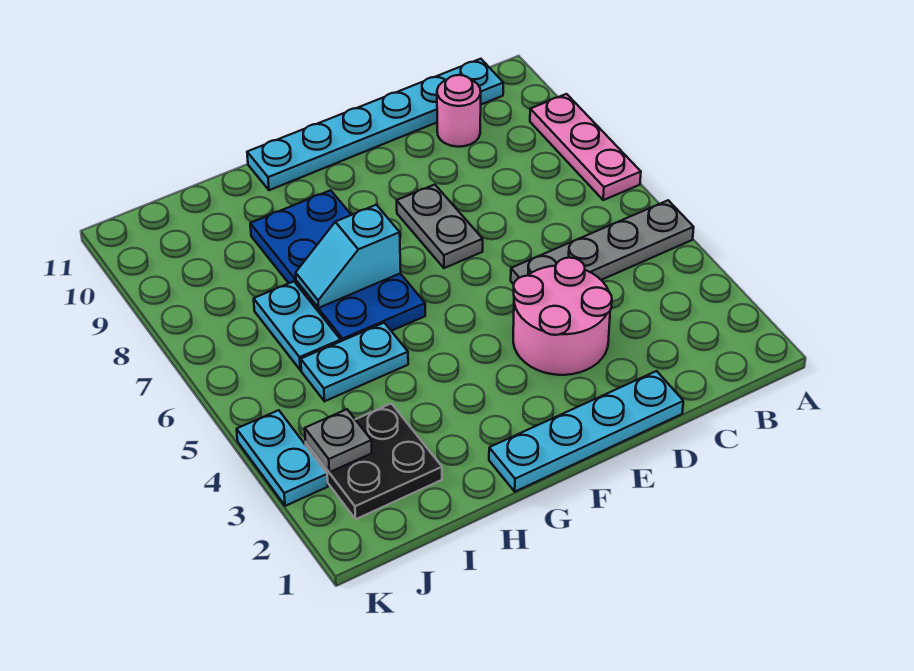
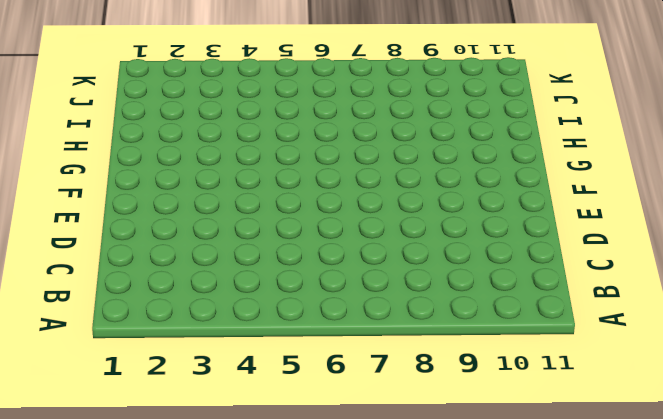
none -> grey plate A5:D5 level 1
none -> pink plate A7:A9 level 1
none -> cyan plate B11:G11 level 1

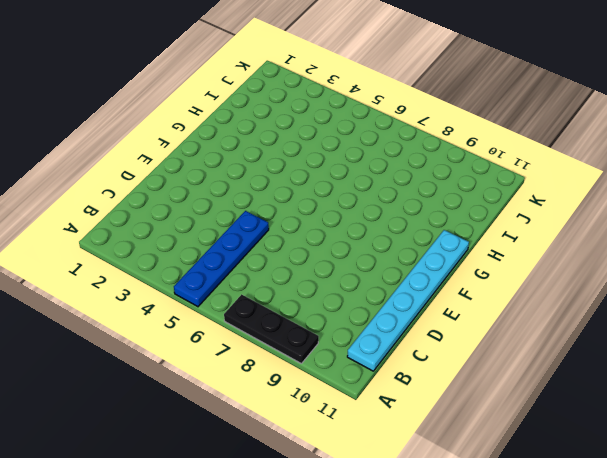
blue plate A5:D5 level 1 -> grey plate A5:D5 level 1
black plate A7:A9 level 1 -> pink plate A7:A9 level 1
none -> pink round brick C10 level 1
none -> cyan plate D1:G1 level 1
none -> pink round brick D3:E4 level 1

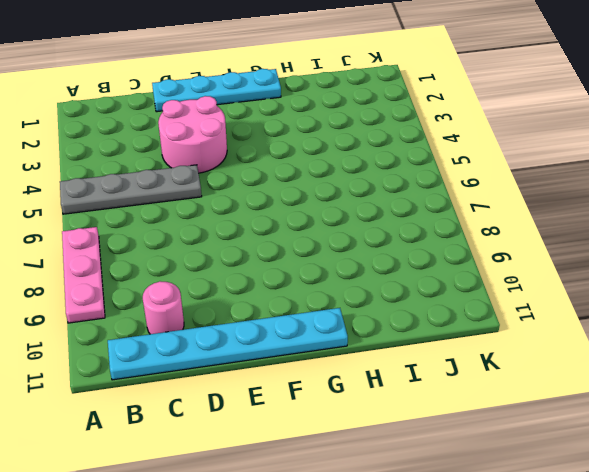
none -> grey plate E7:E8 level 1
none -> blue plate G6:H9 level 1
none -> cyan plate H5:I5 level 1

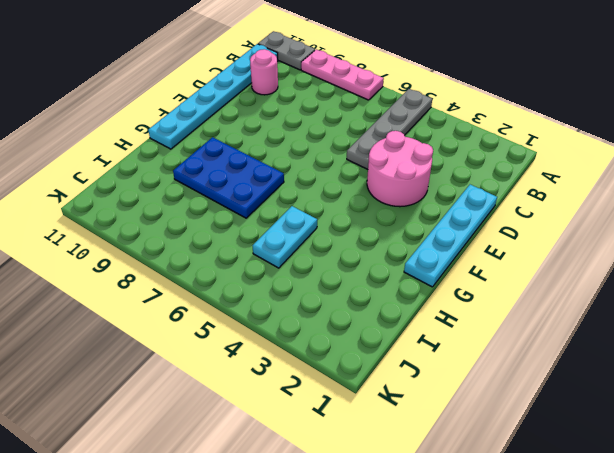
grey plate A10:A11 level 1 -> grey plate E7:E8 level 1
blue plate G7:H9 level 1 -> blue plate G6:H9 level 1
none -> black plate I2:J3 level 1
none -> cyan plate I6:I7 level 1
none -> cyan plate K3:K4 level 1

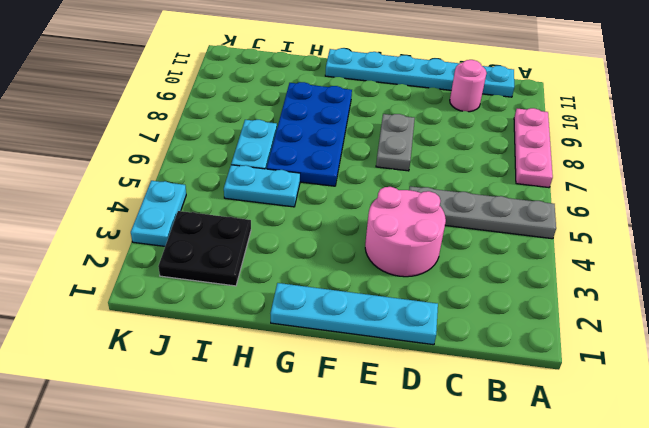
none -> cyan slope G7:H7 level 2 top G
none -> grey plate J3 level 2

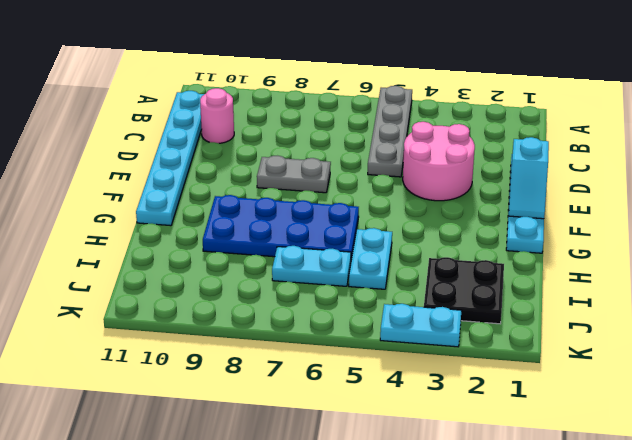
cyan slope E1:F1 level 2 top E -> cyan slope G7:H7 level 2 top G
none -> pink plate A7:A9 level 1
none -> grey plate J3 level 2

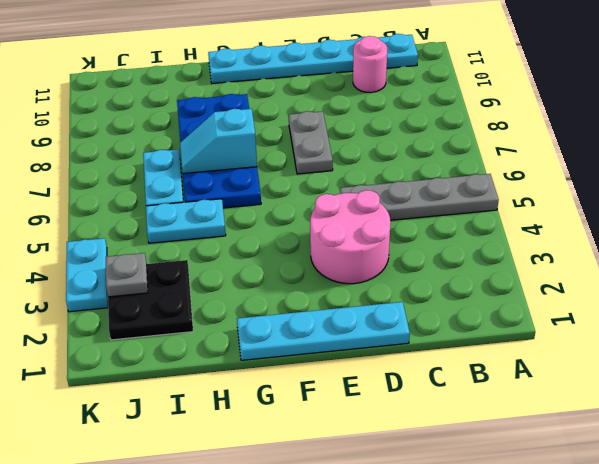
none -> pink plate A7:A9 level 1

